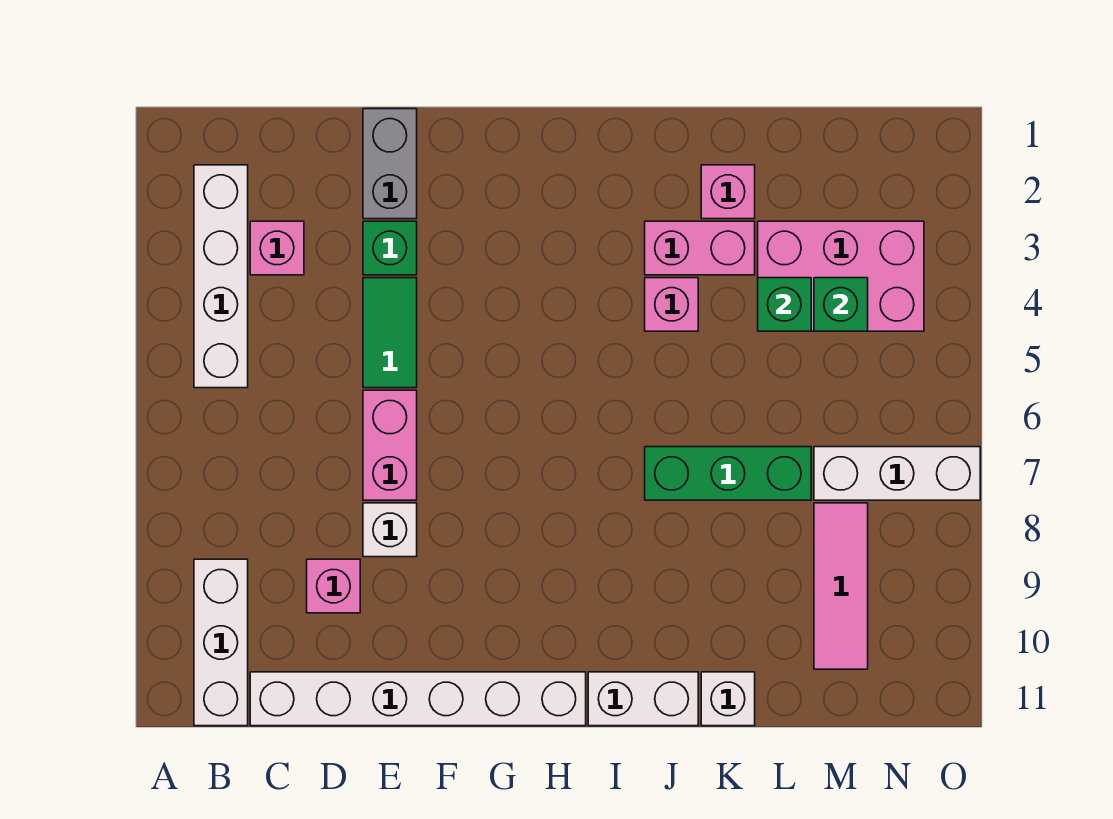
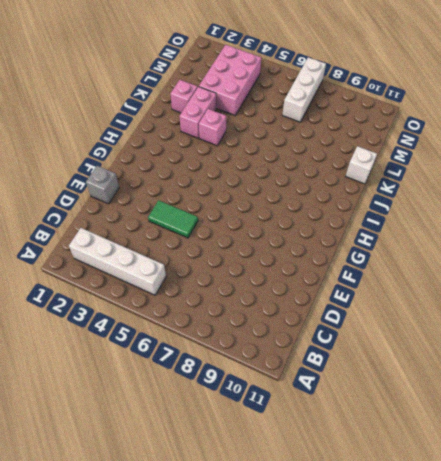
grey brick E1 level 1 -> grey brick E1:E2 level 1
none -> white brick B9:B11 level 1
none -> pink brick C3 level 1
none -> white brick C11:H11 level 1

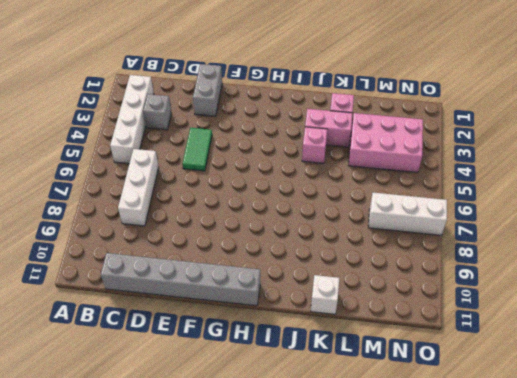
grey brick C3 level 1 -> pink brick C3 level 1
white brick C6:C8 level 1 -> white brick B9:B11 level 1
grey brick C11:H11 level 1 -> white brick C11:H11 level 1
none -> pink brick D9 level 1
none -> green brick E3 level 1
none -> pink brick E6:E7 level 1

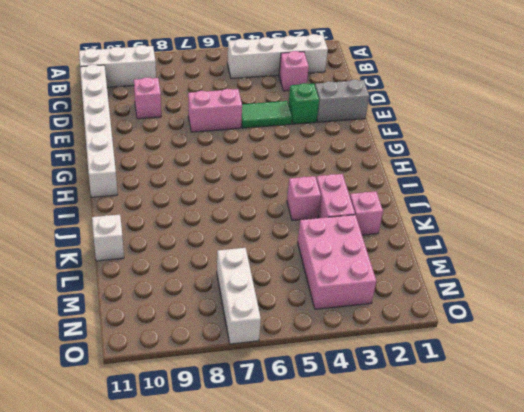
none -> white brick E8 level 1
none -> white brick I11:J11 level 1
none -> green brick J7:L7 level 1

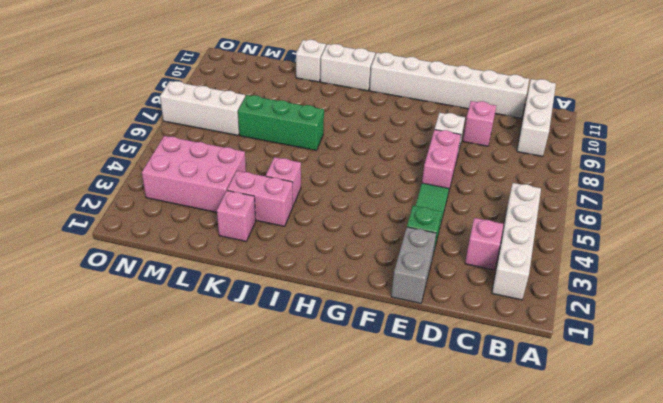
none -> pink tile M8:M10 level 1
none -> green brick L4 level 2
none -> green brick M4 level 2

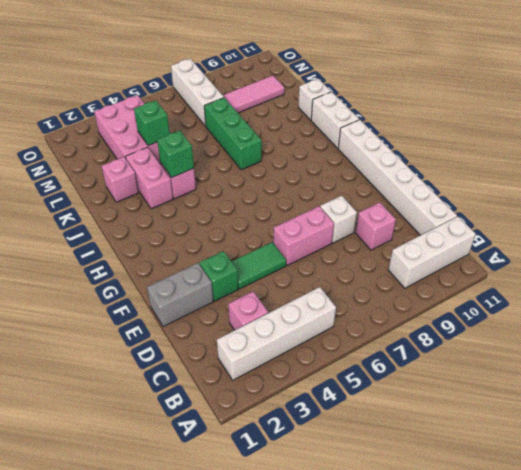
green brick J4 level 2 -> green brick M4 level 2

